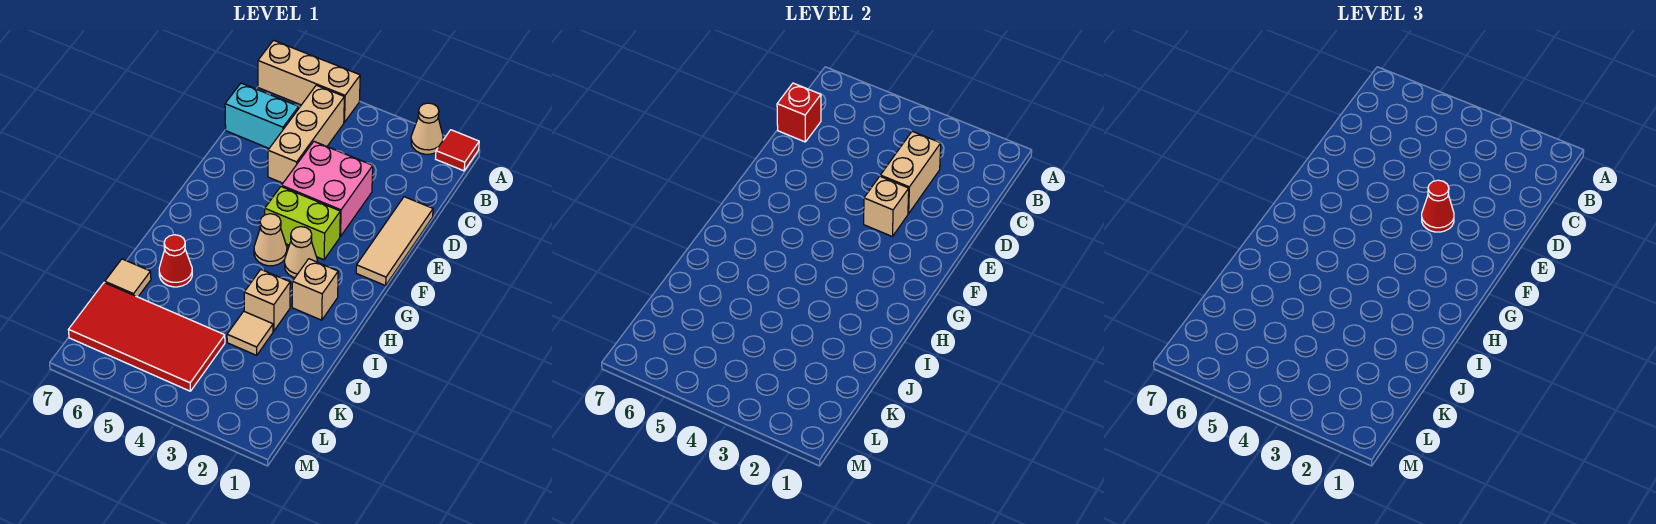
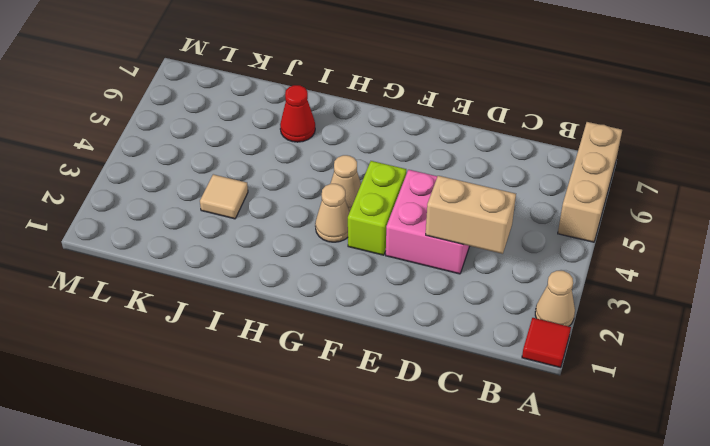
none -> tan brick B5:D5 level 1
none -> cyan brick C6:C7 level 1
none -> tan tile D1:F1 level 1

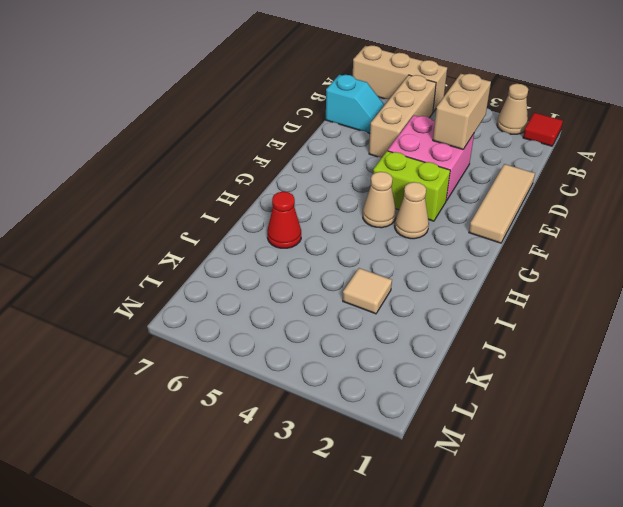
cyan slope C6:C7 level 1 top 7 -> cyan brick C6:C7 level 1
none -> tan brick H2 level 1
none -> tan brick I3 level 1
none -> tan tile J7 level 1

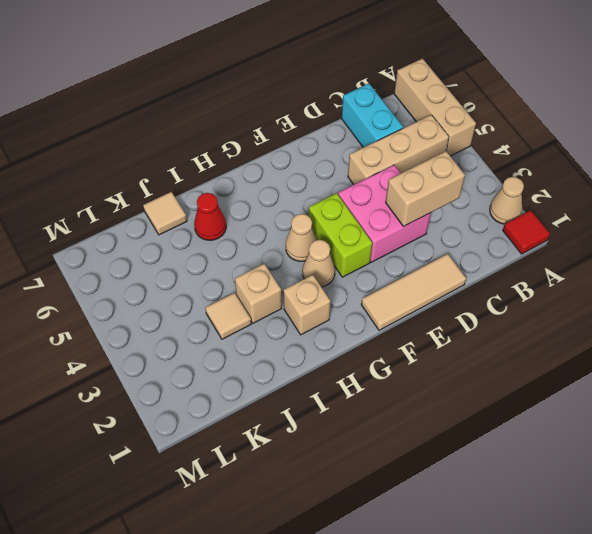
none -> red tile K4:L7 level 1
none -> red brick C7 level 2
none -> tan brick E3 level 2

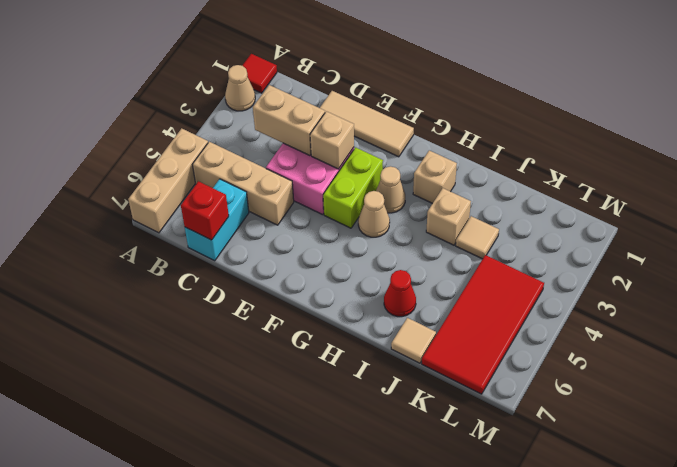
none -> red cone E3 level 3

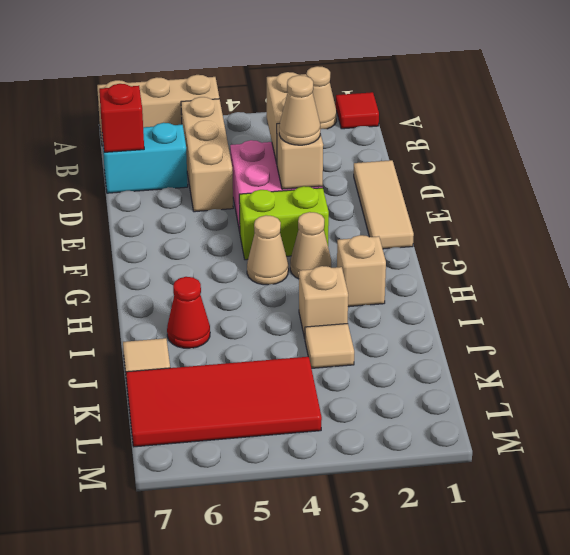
tan cone E3 level 3 -> red cone E3 level 3

